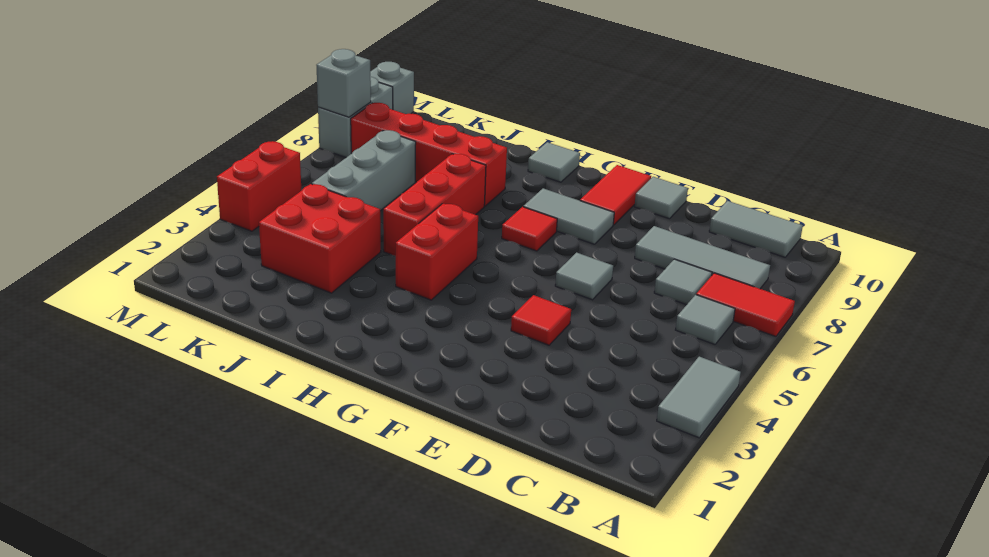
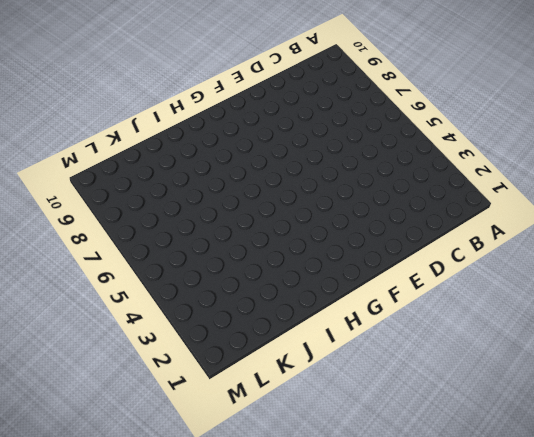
none -> grey tile A3:A4 level 1
none -> red tile A7:B7 level 1
none -> grey tile B6 level 1

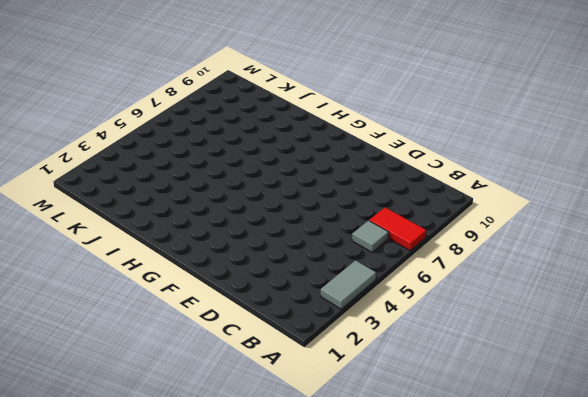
none -> grey tile B8:D8 level 1
none -> grey tile B10:C10 level 1
none -> grey tile C7 level 1

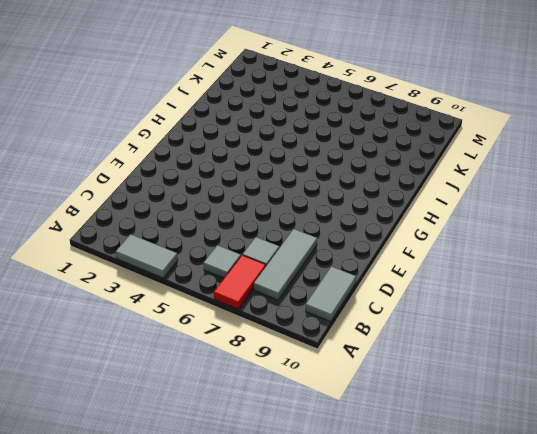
none -> red tile E4 level 1
none -> grey tile E6 level 1
none -> grey tile E10 level 1

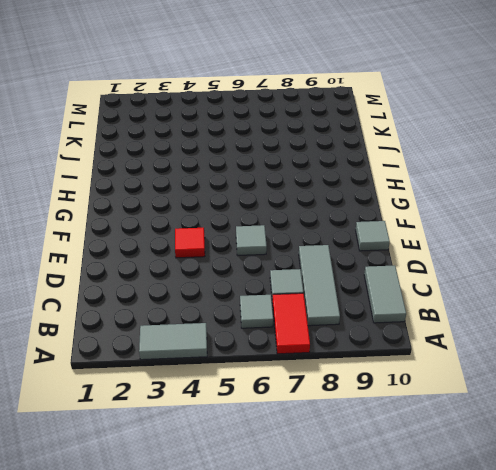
none -> grey tile F8:G8 level 1
none -> red tile F9:F10 level 1
none -> red tile G7 level 1

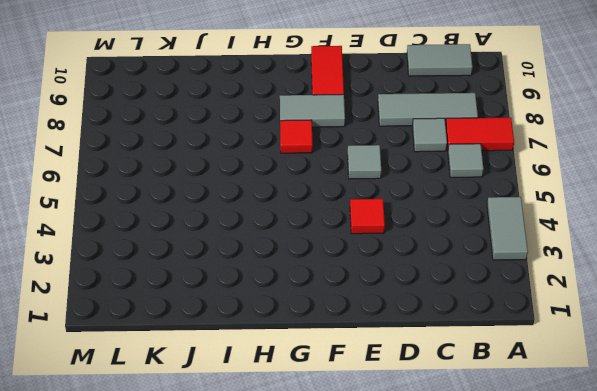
none -> grey tile E10 level 1
none -> red brick H4:H5 level 1
none -> grey tile H10 level 1

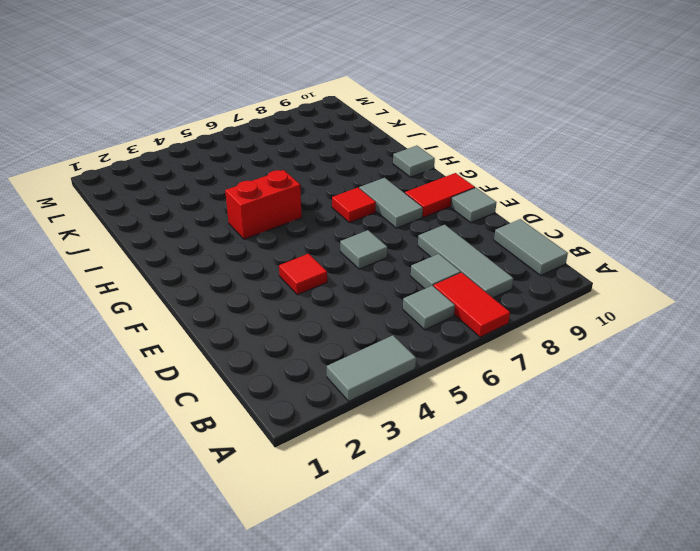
none -> red brick I5:I7 level 1
none -> red brick I8:L8 level 1
none -> red brick J3:K4 level 1

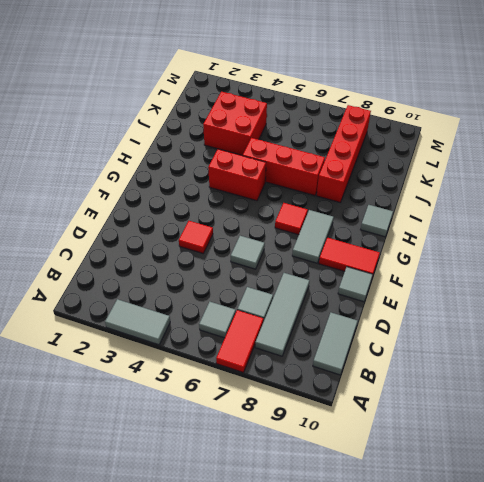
none -> grey brick K5:K7 level 1
none -> red brick M4:M5 level 1
none -> grey brick M8:M9 level 1

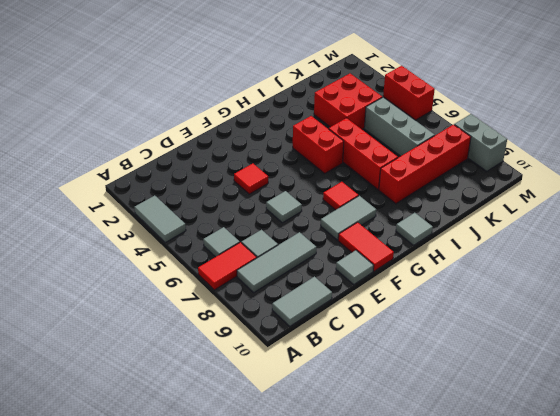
none -> grey brick M10 level 1
none -> grey brick M8 level 2

